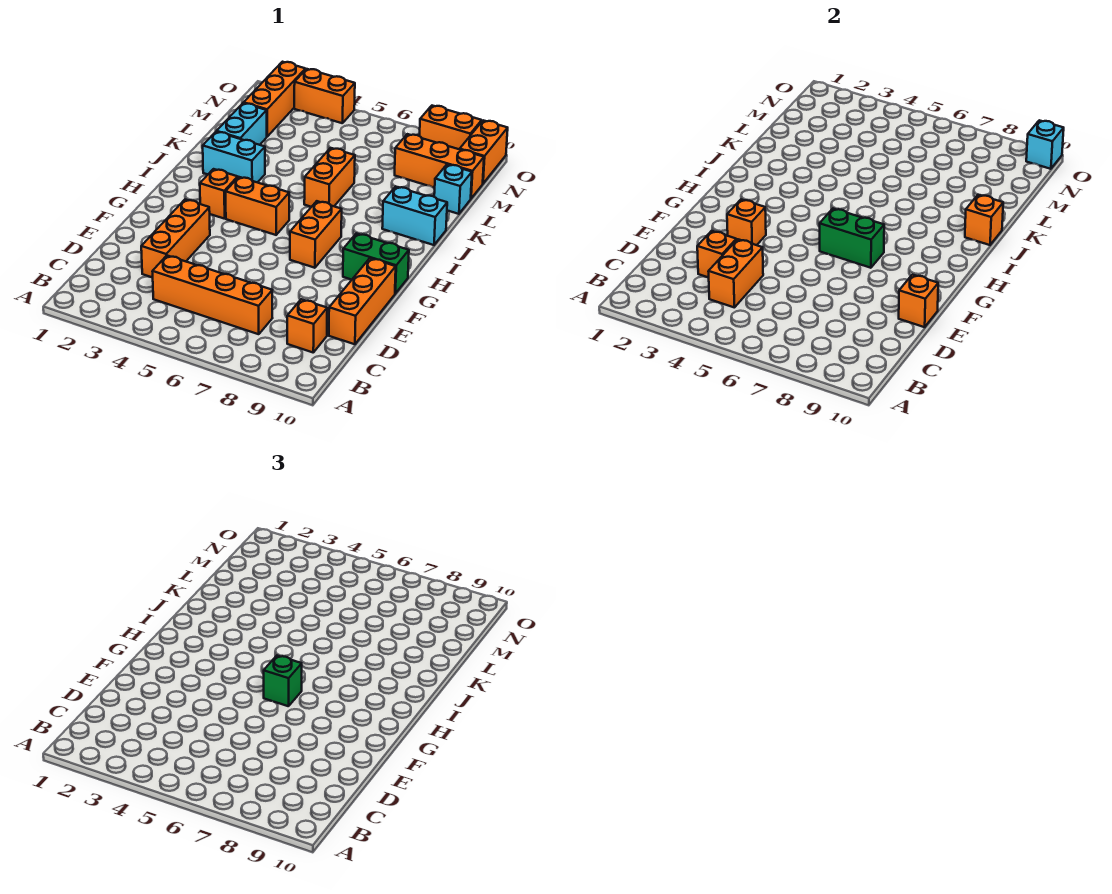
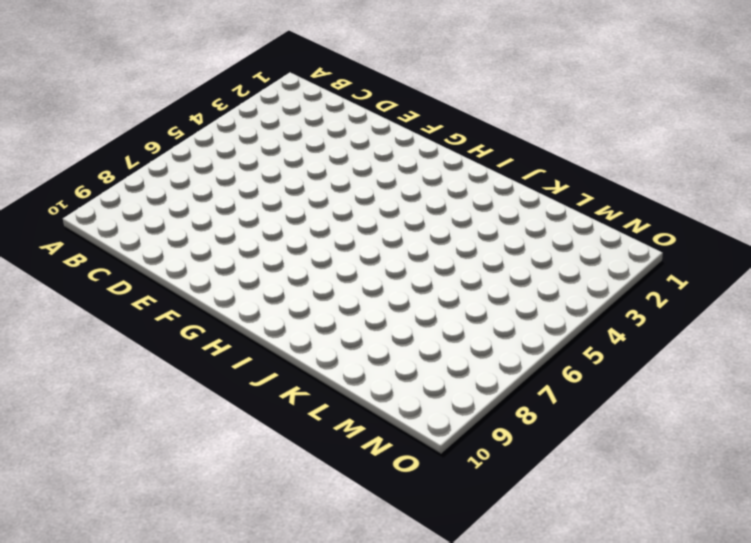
none -> orange brick C4:C7 level 1
none -> orange brick C9 level 1
none -> orange brick D3:F3 level 1

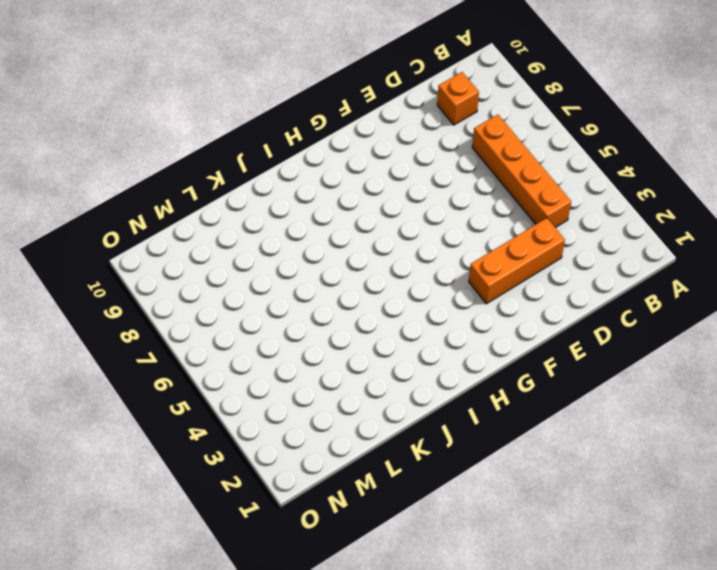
none -> orange brick D10:F10 level 1
none -> orange brick G7:H7 level 1
none -> green brick G9:G10 level 1

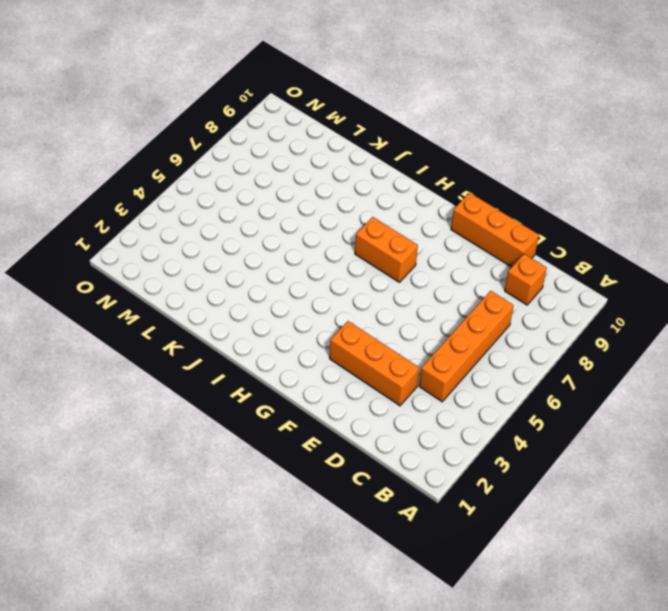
none -> green brick G9:G10 level 1
none -> orange brick H3 level 1
none -> orange brick H4:H5 level 1

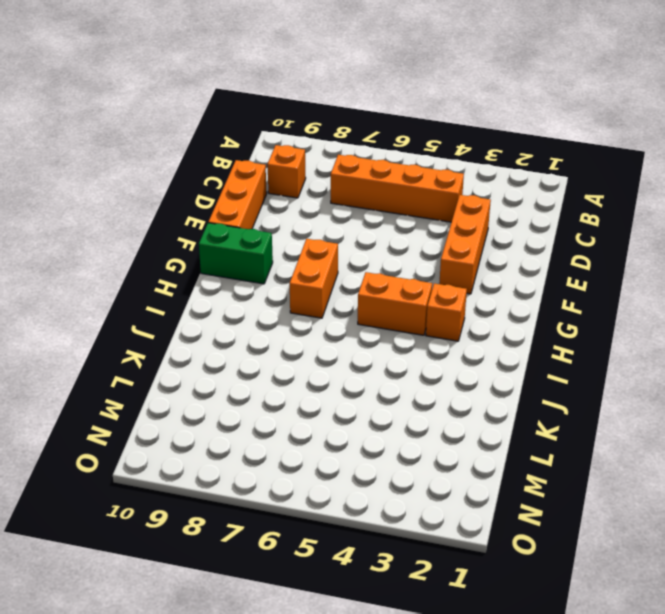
none -> cyan brick J2:J3 level 1
none -> orange brick J6:K6 level 1
none -> cyan brick J9:J10 level 1

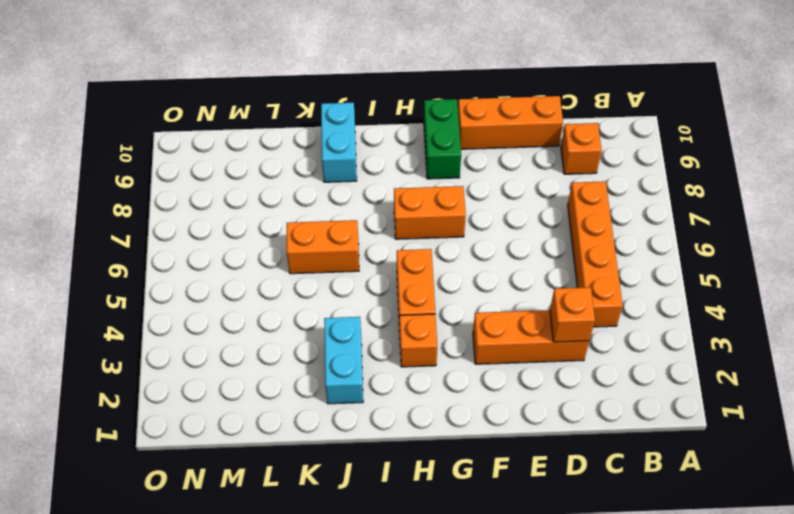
none -> cyan brick K2:L2 level 1
none -> cyan brick L10 level 1
none -> orange brick M2:O2 level 1

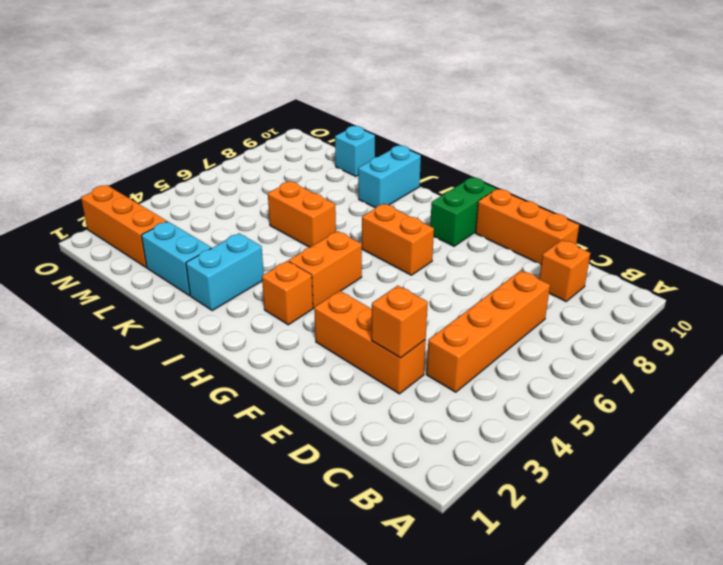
none -> orange brick M8:M10 level 1
none -> orange brick N10:O10 level 1
none -> orange brick O3:O4 level 1

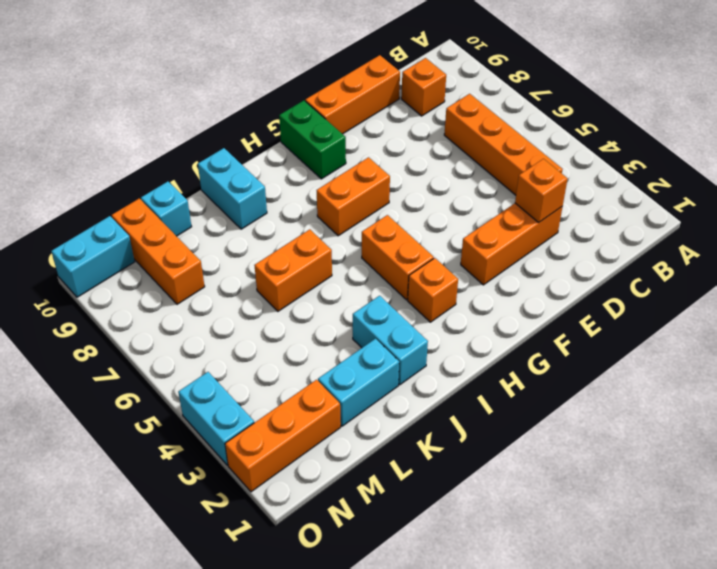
cyan brick N10:O10 level 1 -> orange brick N10:O10 level 1
cyan brick O3:O4 level 1 -> orange brick O3:O4 level 1
none -> orange brick O8:O9 level 1
none -> orange brick C4:D4 level 2
none -> orange brick E10 level 2

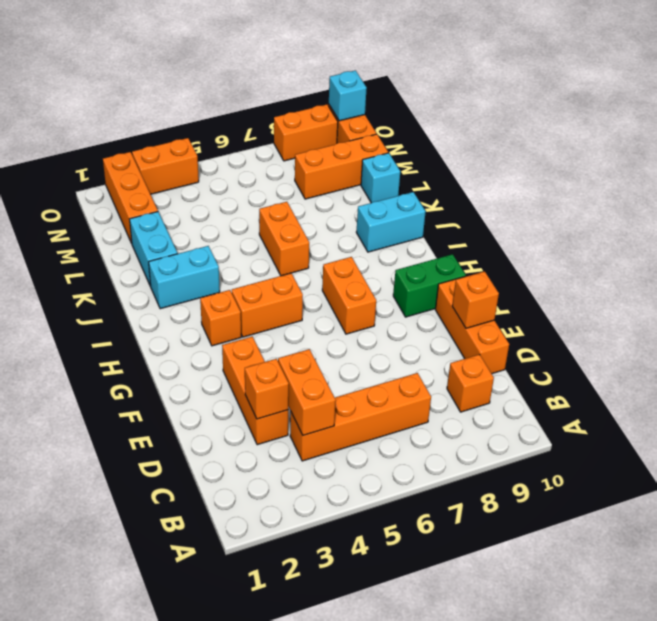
none -> orange brick F3 level 2
none -> green brick G6:G7 level 2
none -> orange brick J10 level 2

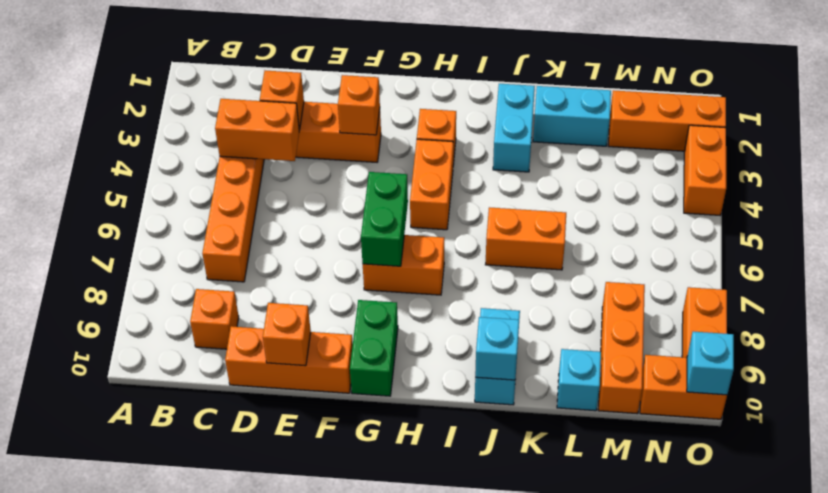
cyan brick J10 level 2 -> orange brick J10 level 2
none -> green brick G6 level 3

